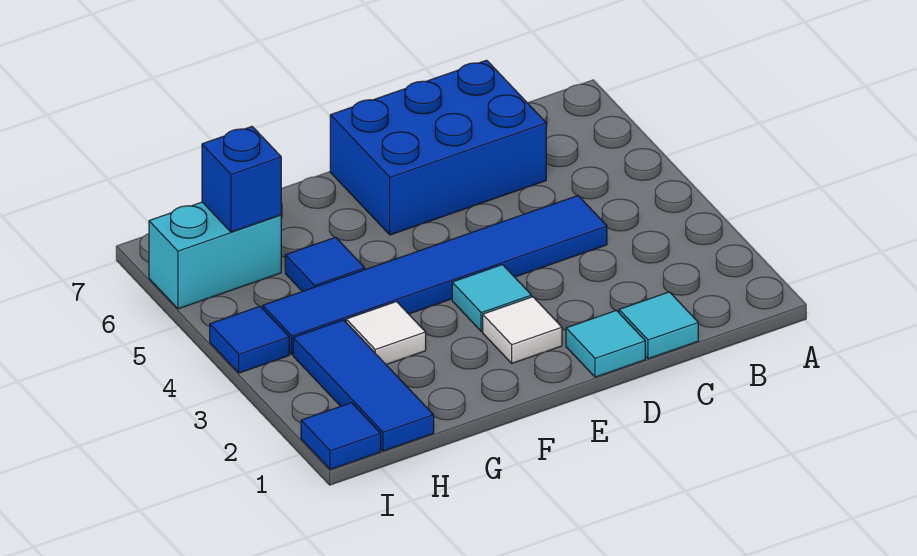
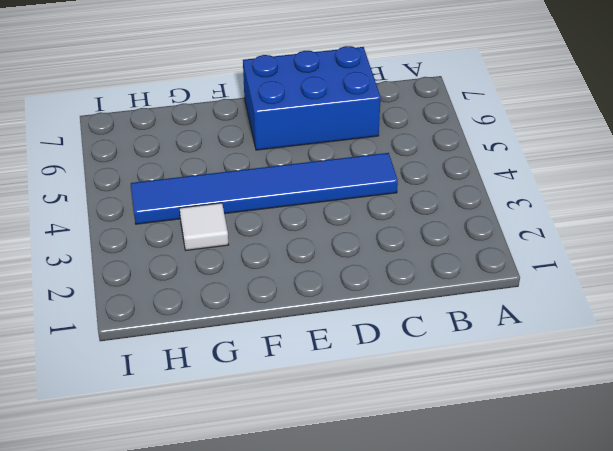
none -> cyan tile C1 level 1
none -> cyan tile D1 level 1
none -> white tile E2 level 1

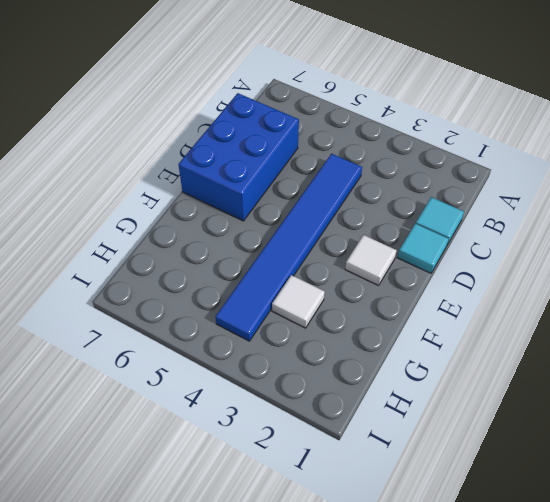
none -> cyan tile E3 level 1
none -> blue tile G5 level 1
none -> blue tile H1:H3 level 1

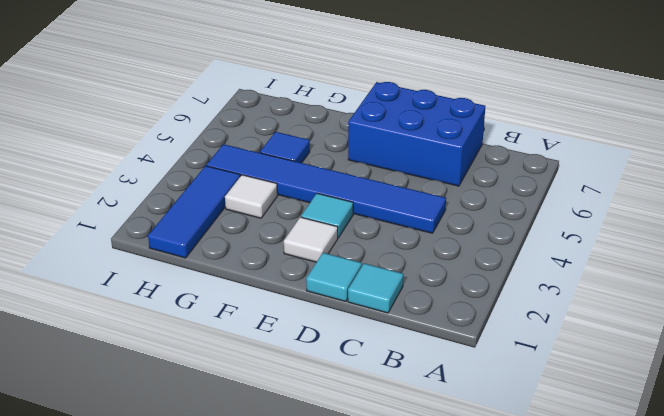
none -> cyan brick H6:I6 level 1
none -> blue tile I1 level 1
none -> blue tile I4 level 1

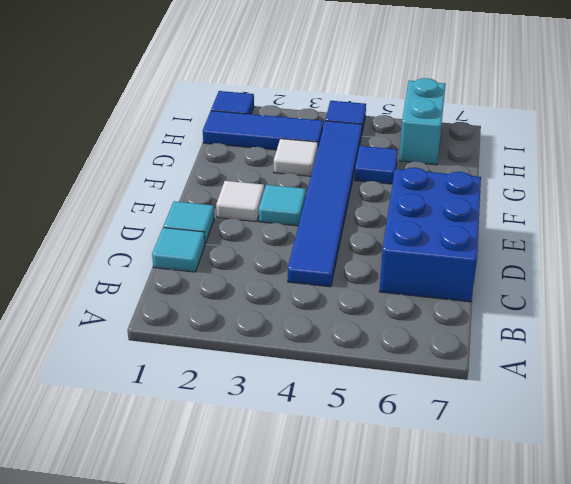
none -> blue brick H6 level 2

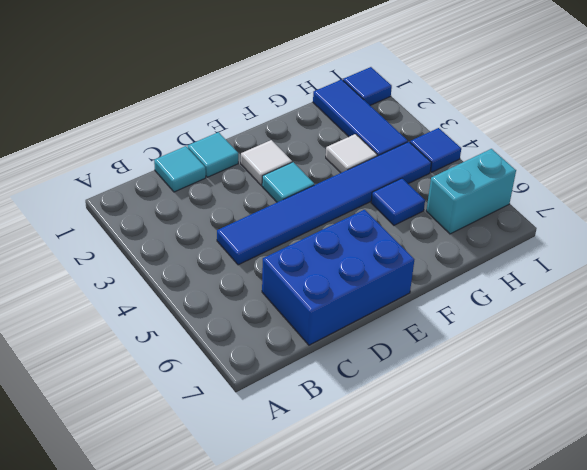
none -> blue brick H6 level 2

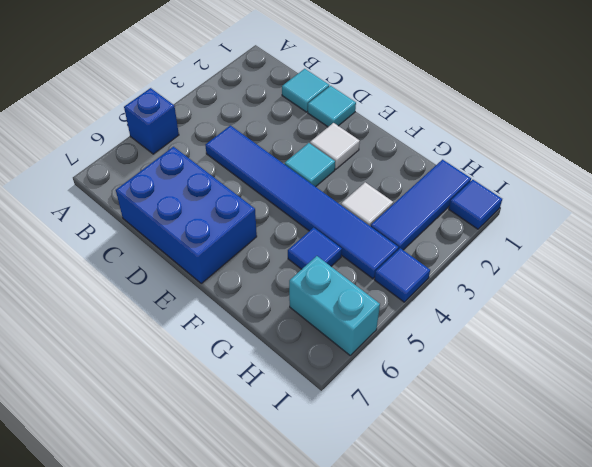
blue brick A5 level 1 -> blue brick H6 level 2

